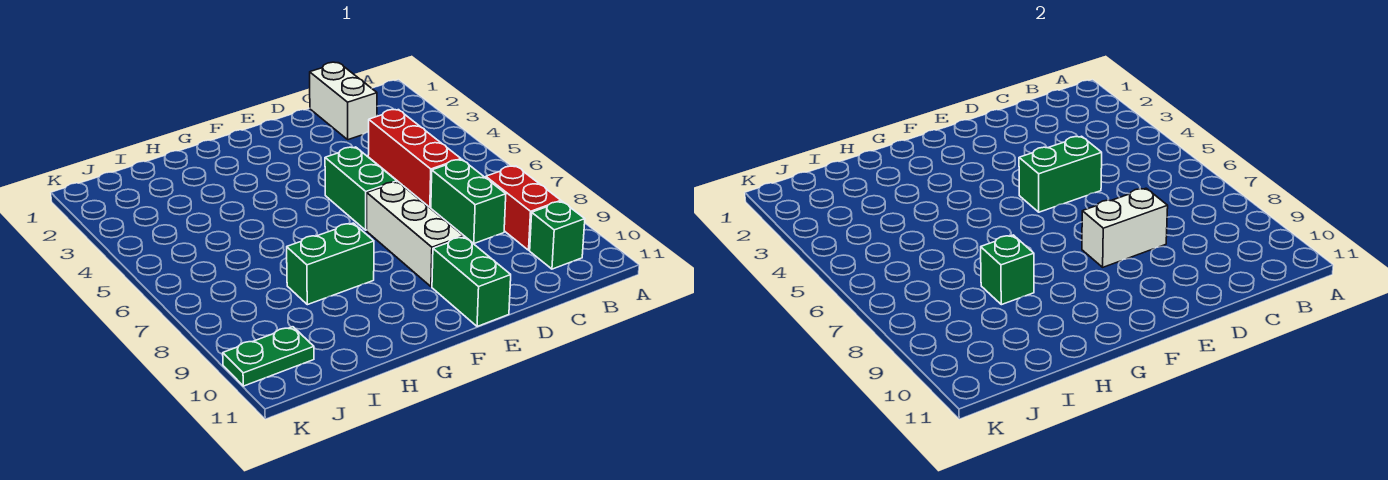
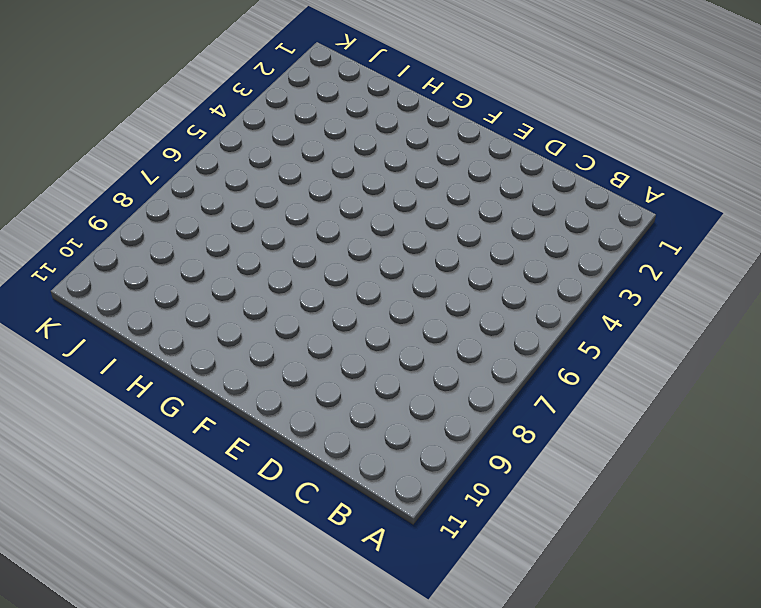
none -> red brick B8:B9 level 1
none -> green brick B10 level 1
none -> white brick C1:C2 level 1

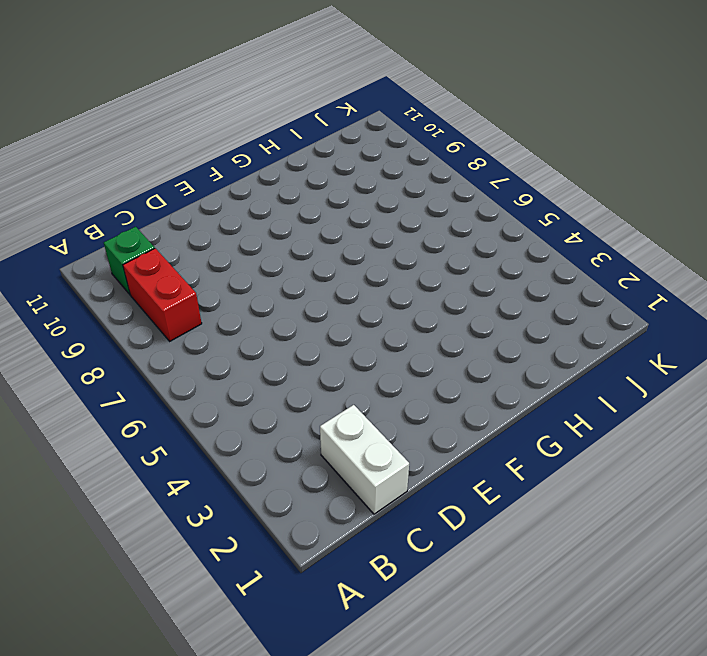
none -> red brick C4:C6 level 1
none -> green brick C7:C8 level 1
none -> green brick E5:E6 level 1

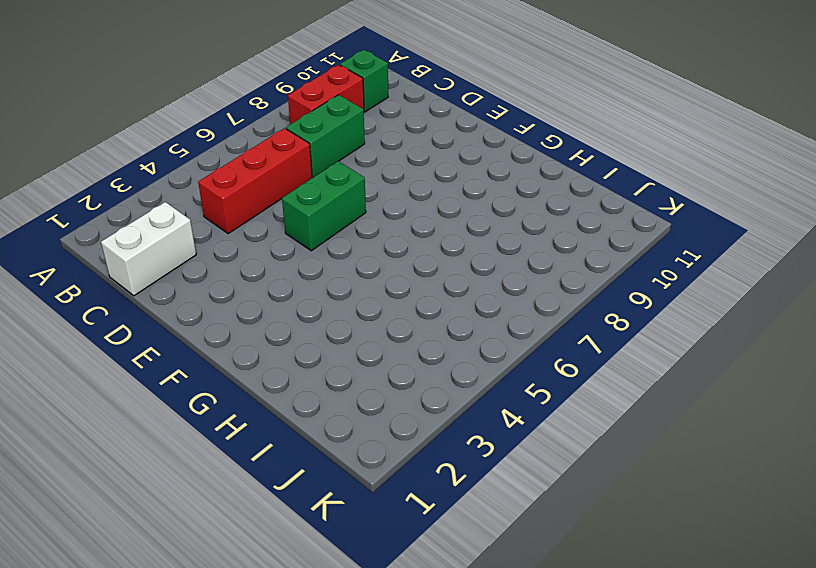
none -> white brick E7:E9 level 1
none -> green brick E10:E11 level 1
none -> green brick G8:H8 level 1

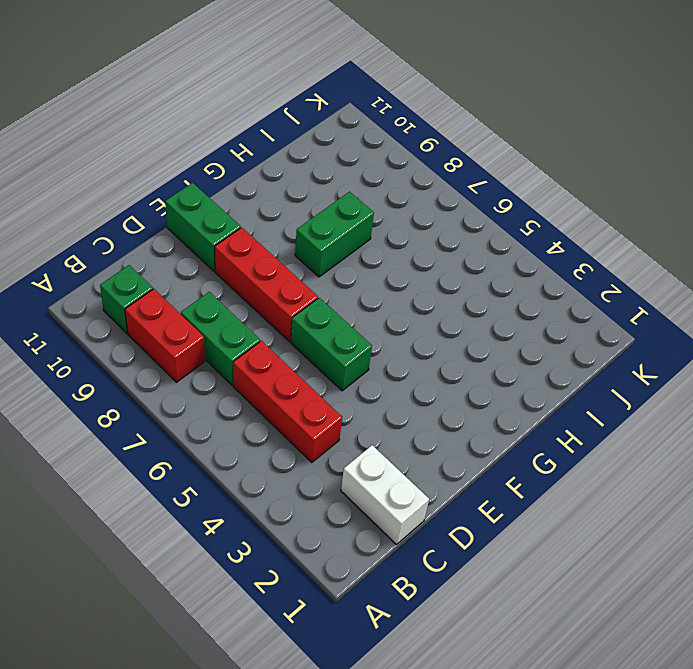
red brick E7:E9 level 1 -> white brick E7:E9 level 1
none -> green plate J10:K10 level 1
none -> green brick D5:E5 level 2
none -> white brick D8:E8 level 2

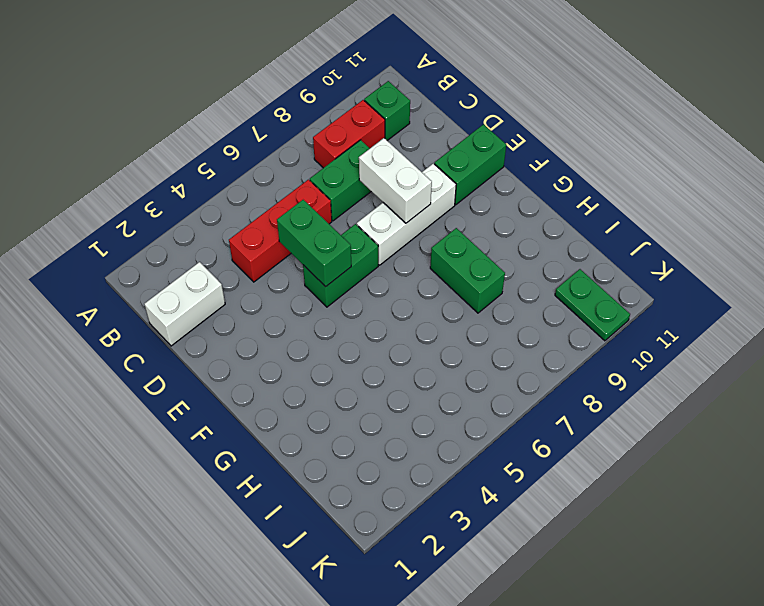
none -> green brick H8 level 2

